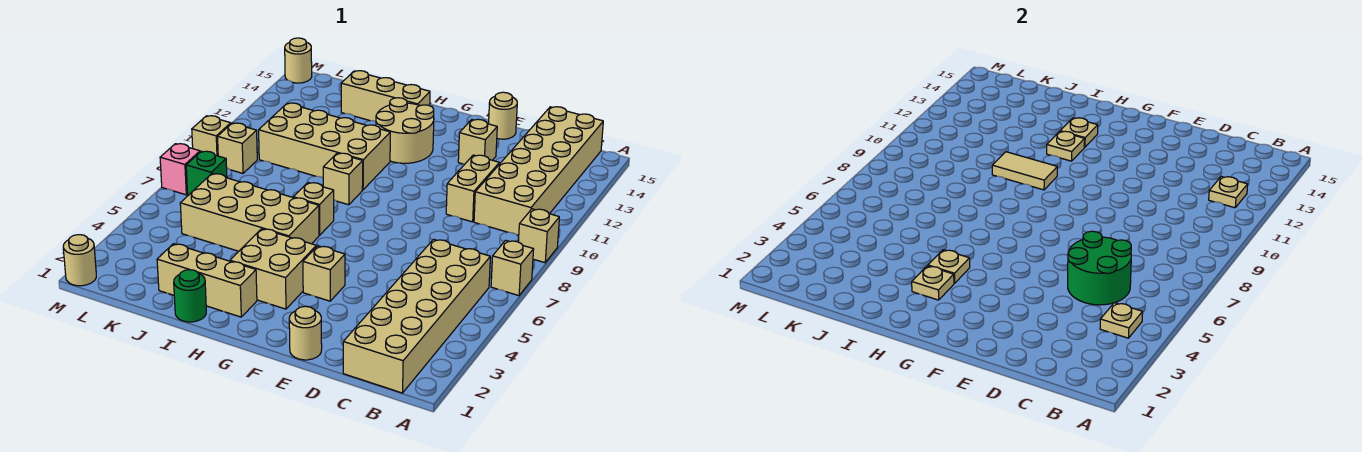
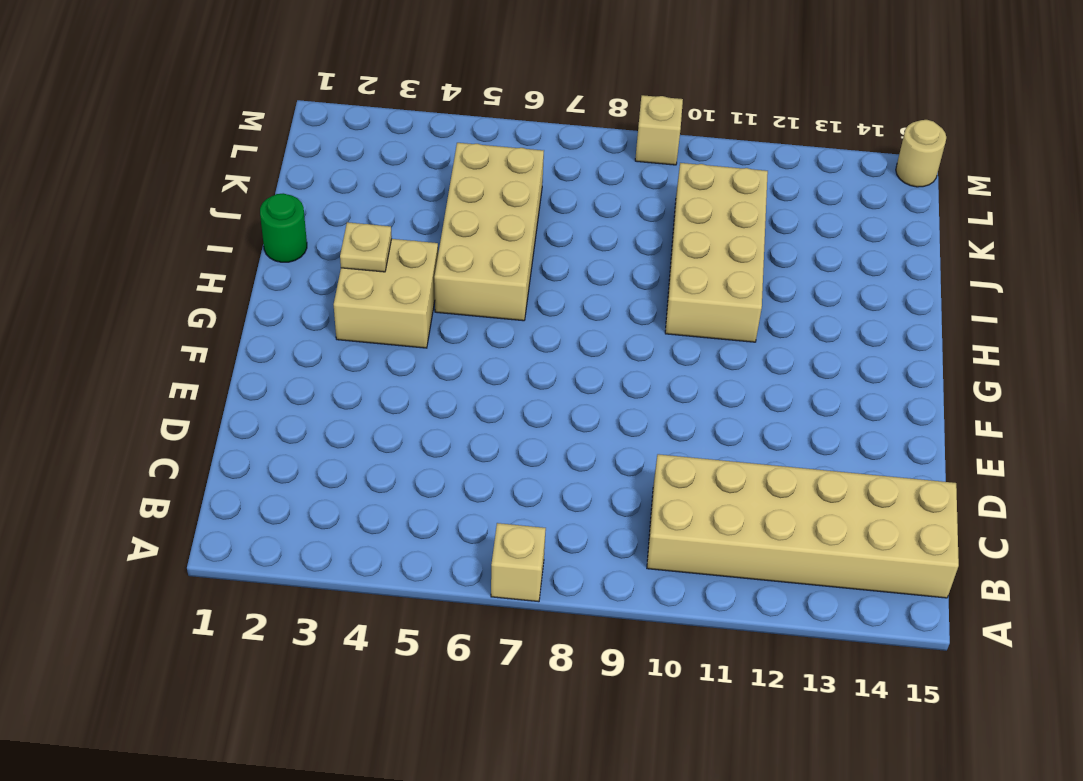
none -> tan brick A9 level 1
none -> tan brick B1:C6 level 1
none -> tan brick D10:D11 level 1
none -> tan round brick E1 level 1

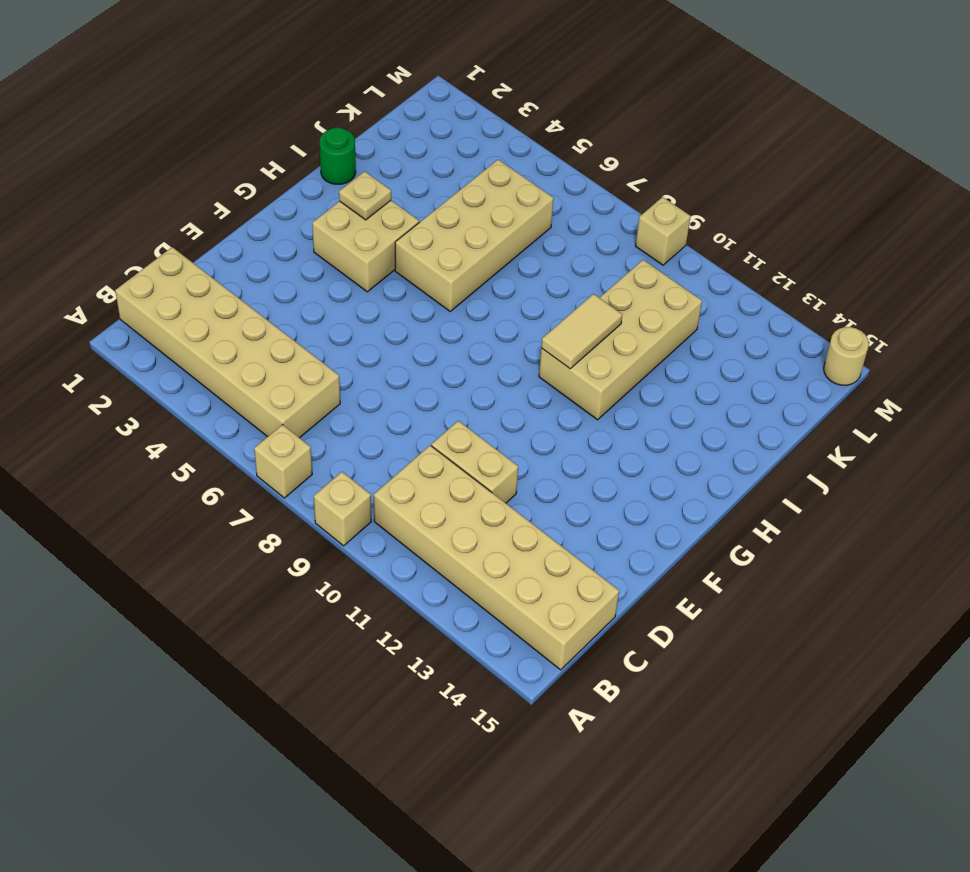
none -> tan round brick E1 level 1
none -> tan brick E13 level 1
none -> tan round brick E15 level 1
none -> tan brick F4 level 1

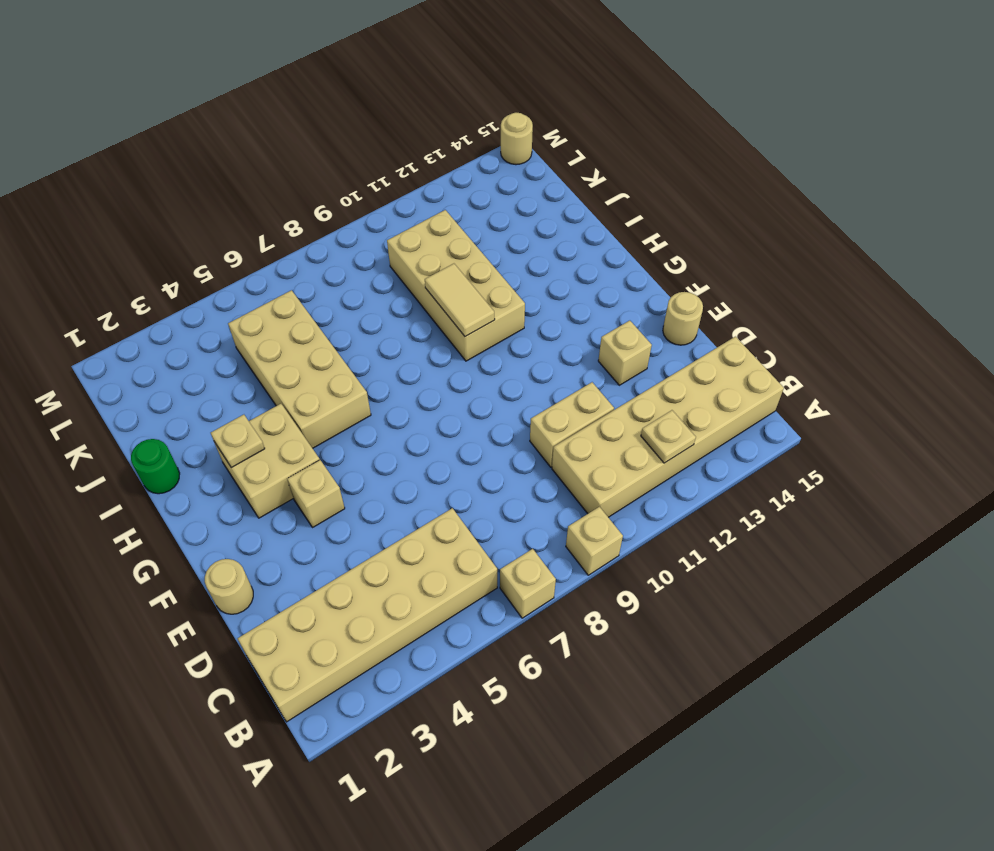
none -> tan round brick G12:H13 level 1
none -> tan brick H2:J2 level 1
none -> tan brick H7 level 1
none -> tan brick H9 level 1

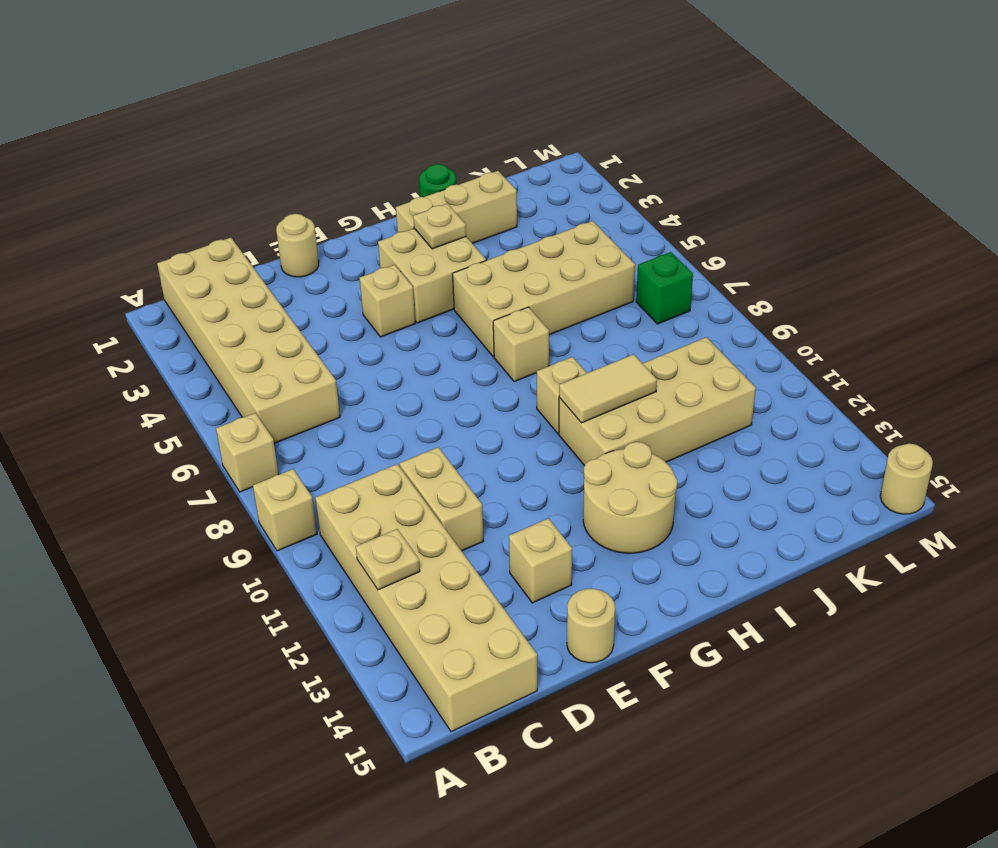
none -> tan brick H14:J14 level 1
none -> tan brick L9 level 1
none -> tan round brick M1 level 1
none -> pink brick M7 level 1

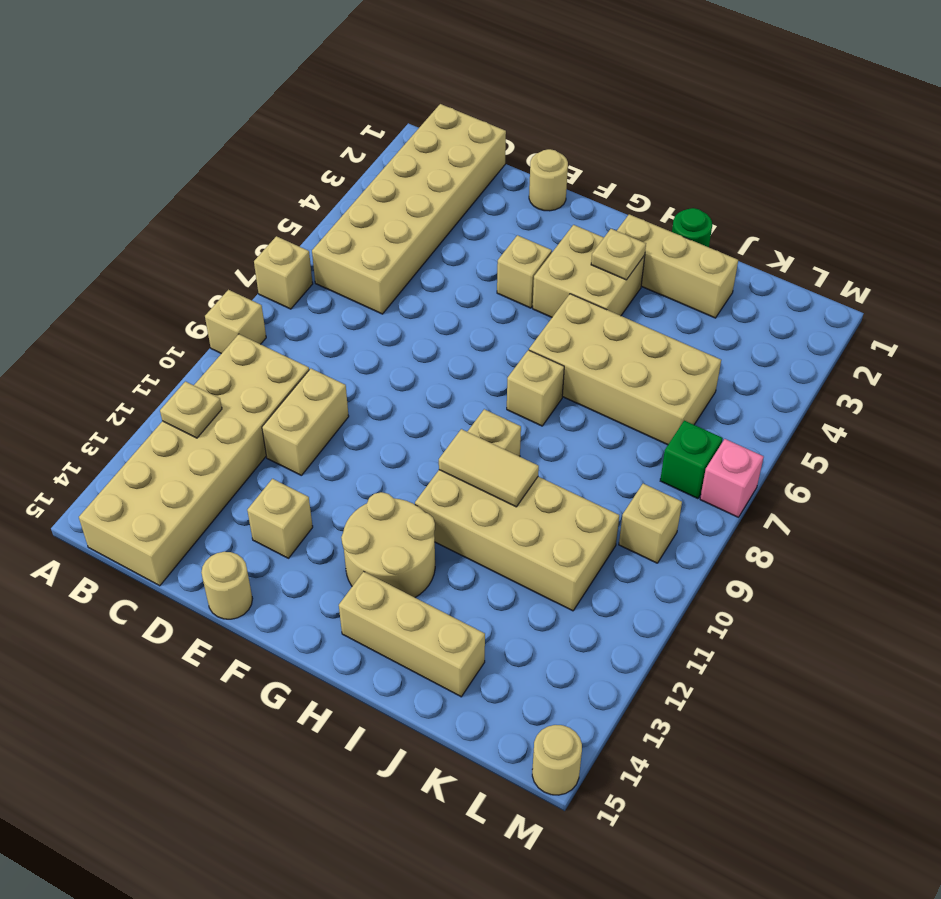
none -> tan round brick M1 level 1
none -> tan brick M9 level 1
none -> tan plate B4 level 2
none -> green round brick C5:D6 level 2

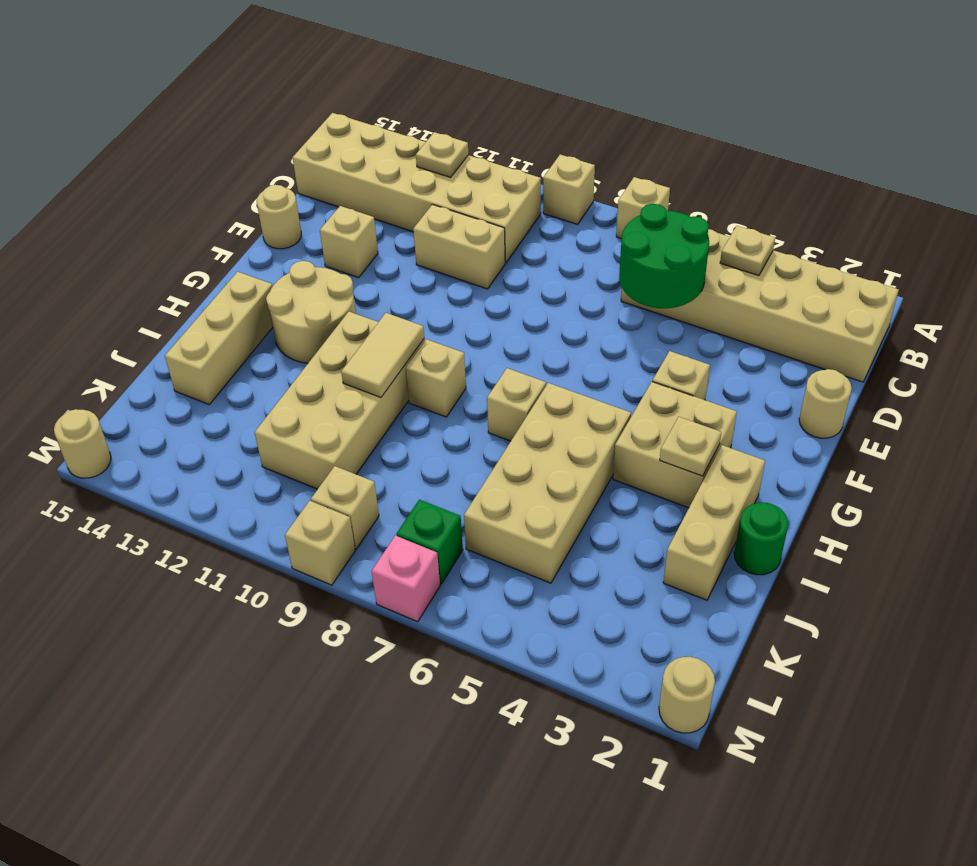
none -> tan plate H4 level 2
none -> tan plate H12 level 2
none -> tan plate H13 level 2

